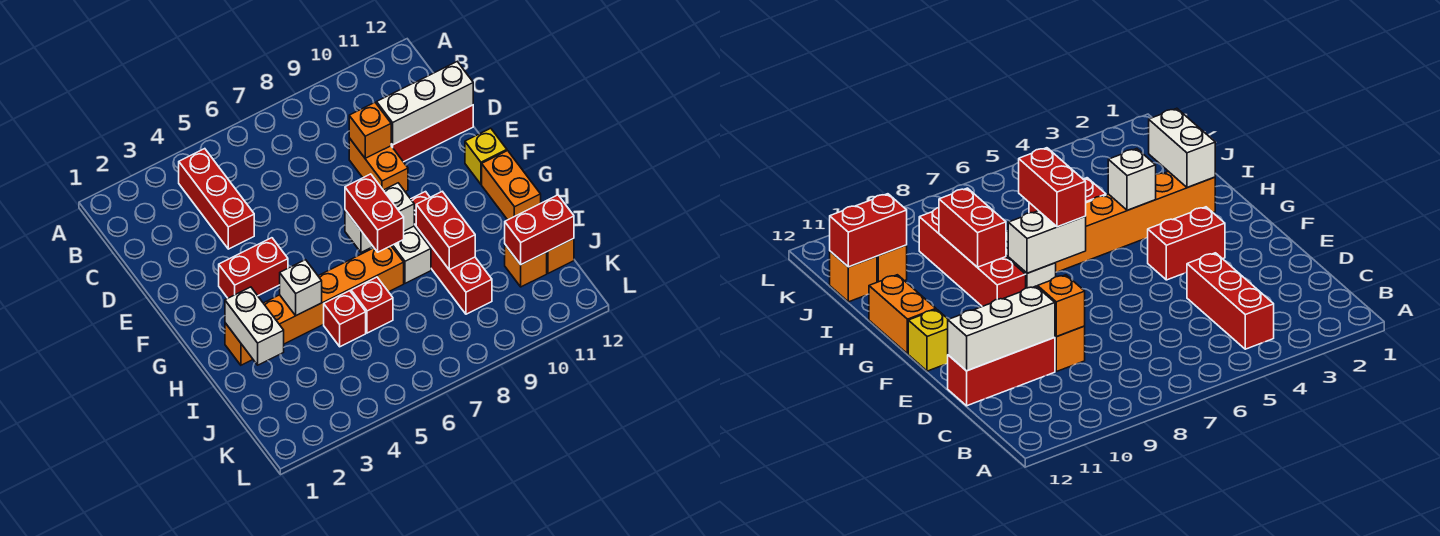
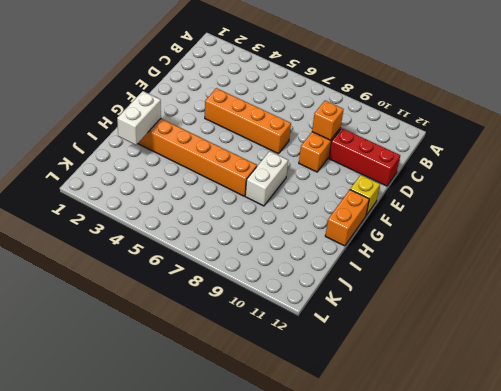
orange brick E4:E7 level 1 -> none
none -> red brick B4:D4 level 1
none -> red brick F3:F4 level 1
none -> red brick G9:J9 level 1

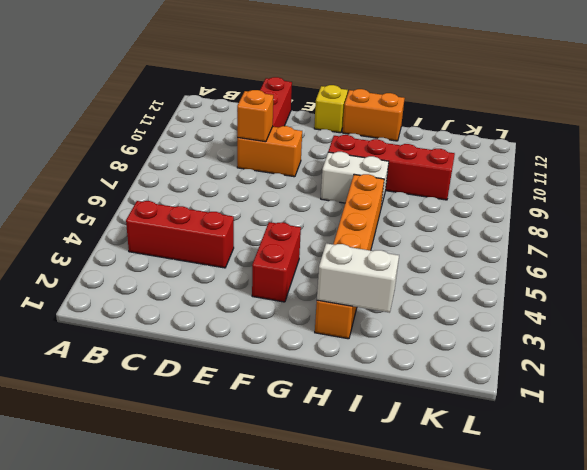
none -> red brick I5 level 1
none -> red brick I6 level 1
none -> orange brick J11 level 1

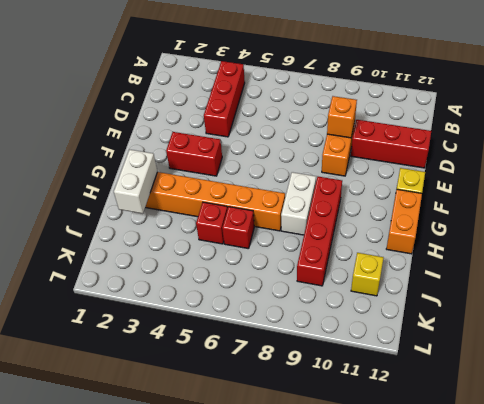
yellow brick J11 level 1 -> orange brick J11 level 1
none -> orange brick J12 level 1
none -> white brick D10:D12 level 2
none -> white brick G7:G8 level 2

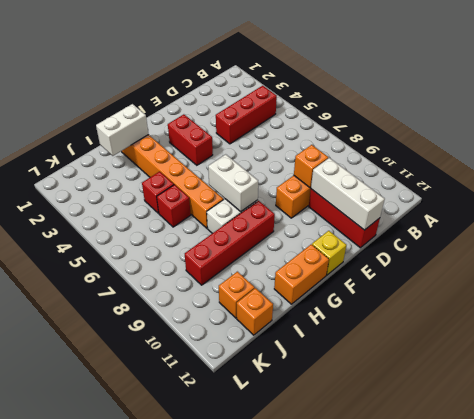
none -> white brick H4 level 2
none -> red brick H9:I9 level 2
none -> red brick J11:J12 level 2

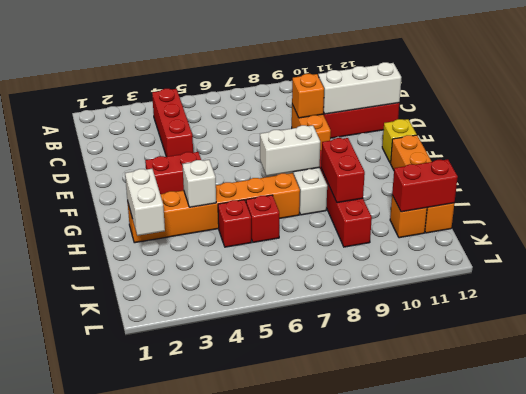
none -> red brick G7:H7 level 3

